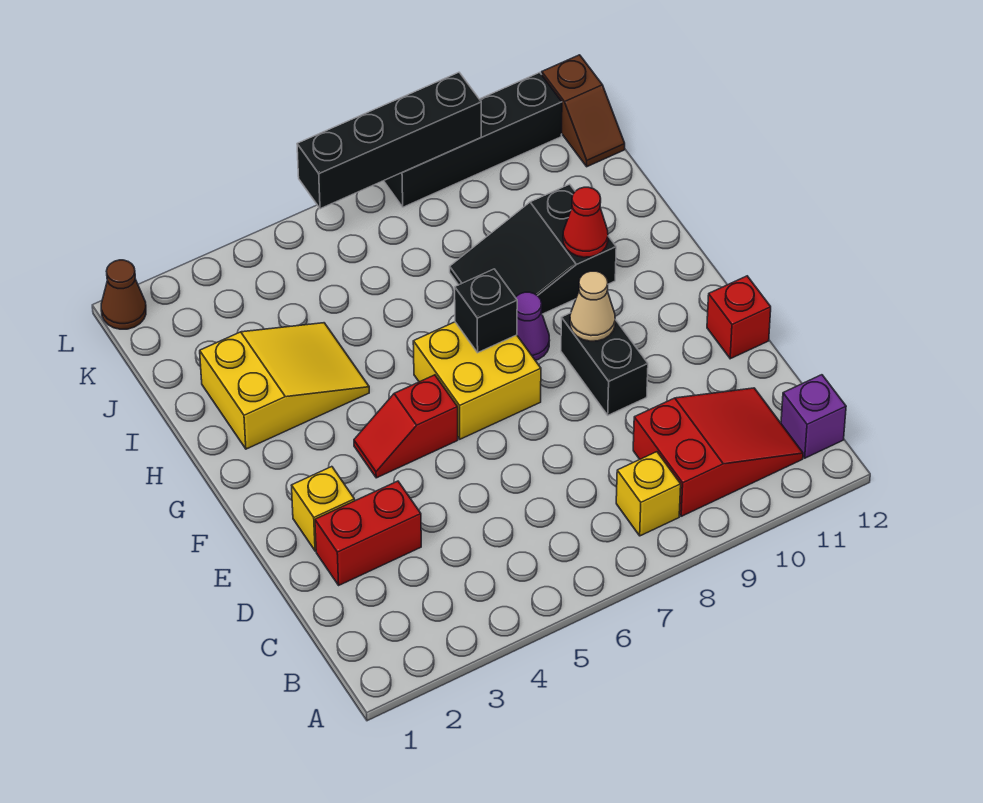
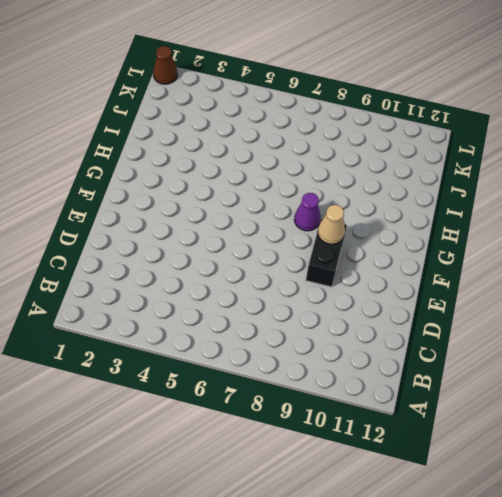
none -> yellow brick B8 level 1
none -> red slope B9:C11 level 1 top 9
none -> purple brick B12 level 1

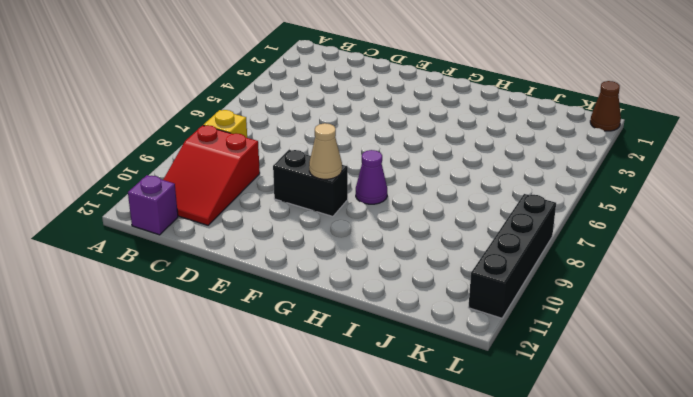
none -> red brick D2:D3 level 1
none -> yellow brick E2 level 1
none -> red brick E12 level 1

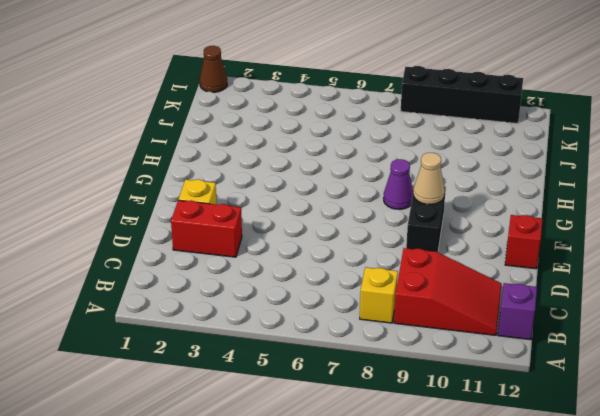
none -> red slope F4:F5 level 1 top 5
none -> yellow brick F6:G7 level 1
none -> yellow slope H2:I4 level 1 top 2

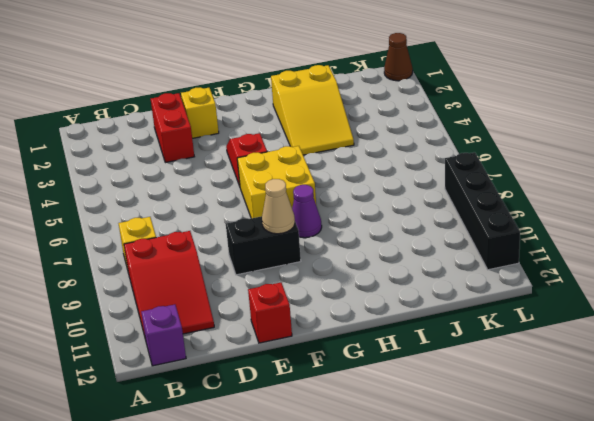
none -> black slope H8:I10 level 1 top 10
none -> brown slope K12:L12 level 1 top L
none -> black brick G7 level 2

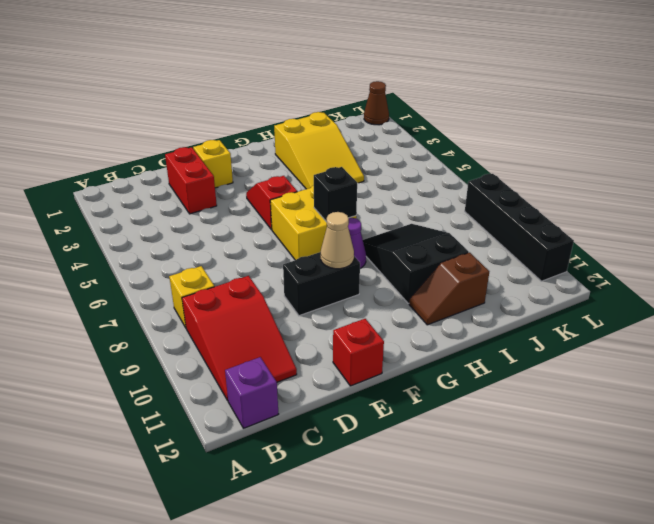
brown slope H11:I11 level 1 top I -> brown slope K12:L12 level 1 top L
none -> red cone H10 level 2
none -> black brick L6:L9 level 2

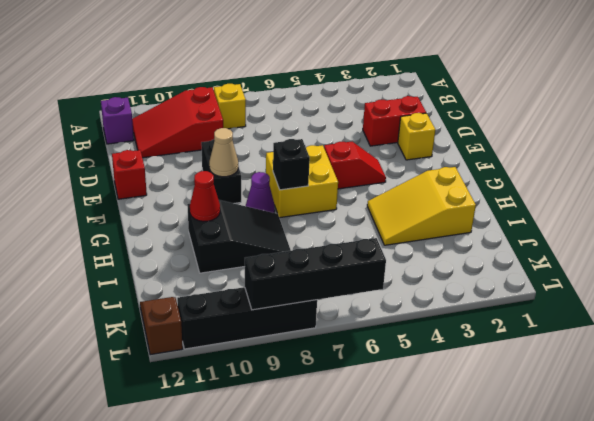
none -> brown cone L1 level 1

